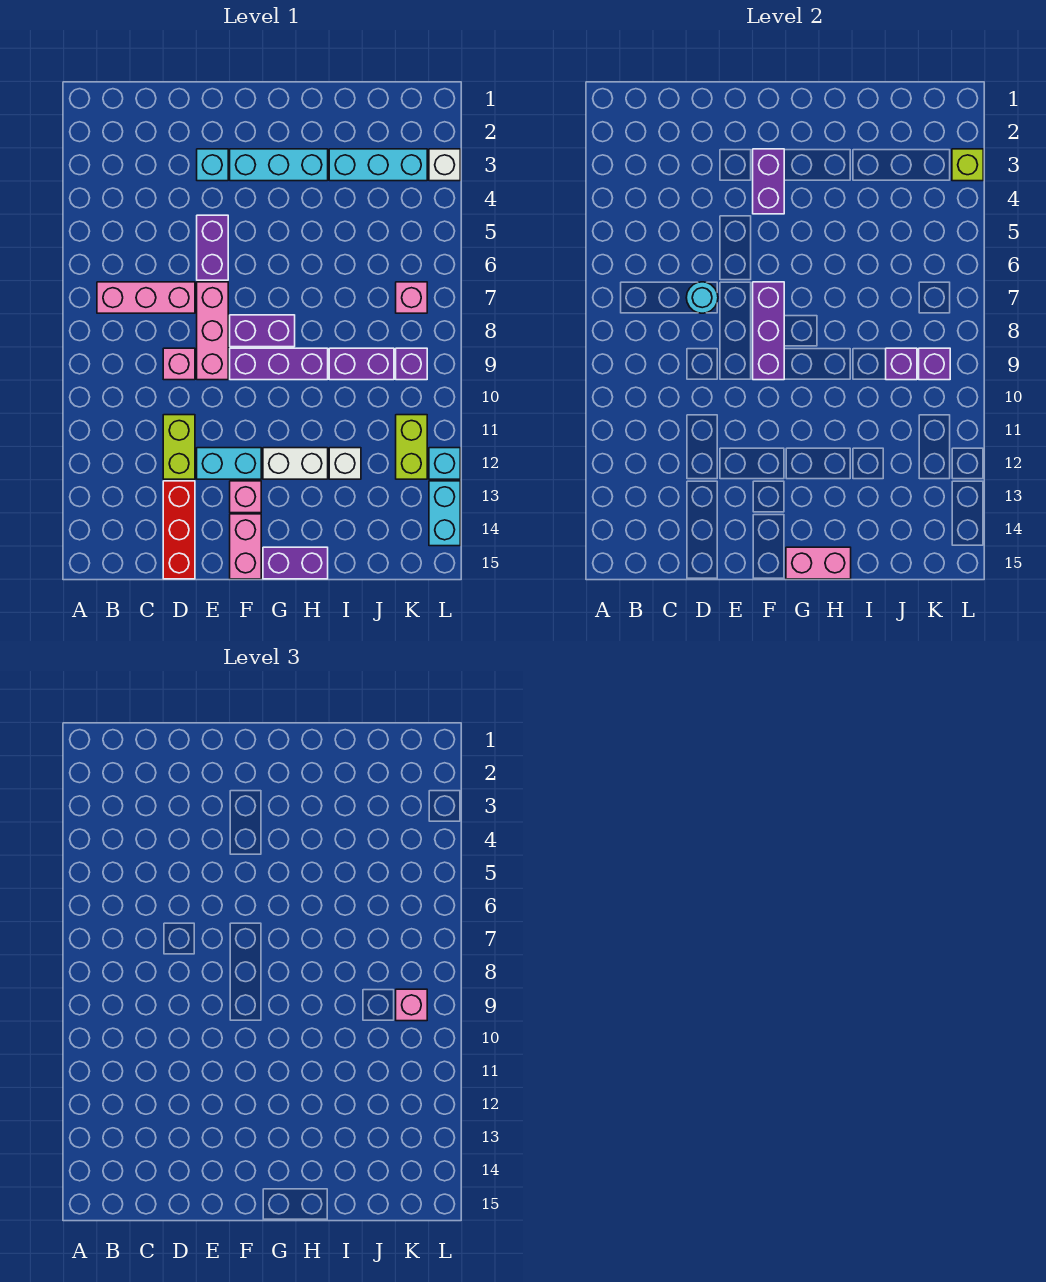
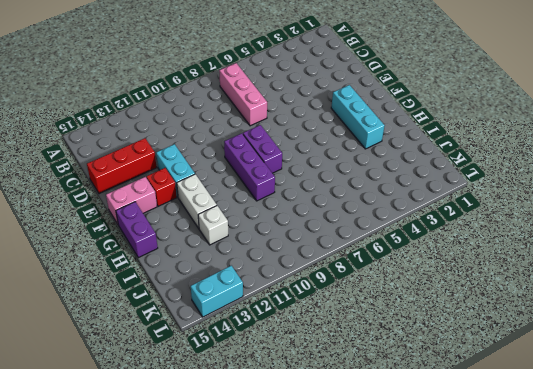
red brick F13 level 1 -> pink brick F13 level 1
none -> pink brick D9 level 1
none -> lime brick D11:D12 level 1
none -> cyan brick E3 level 1
none -> purple brick E5:E6 level 1

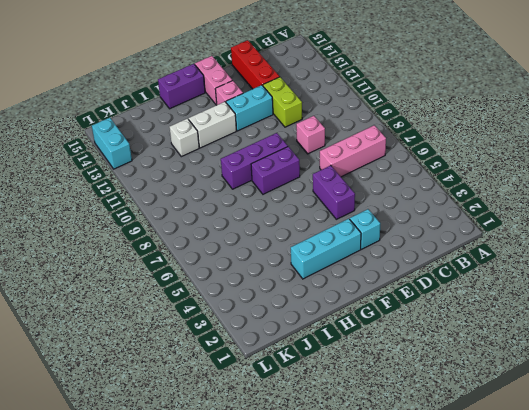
none -> pink brick E7:E9 level 1
none -> cyan brick I3:K3 level 1
none -> purple brick I9:J9 level 1
none -> pink brick K7 level 1

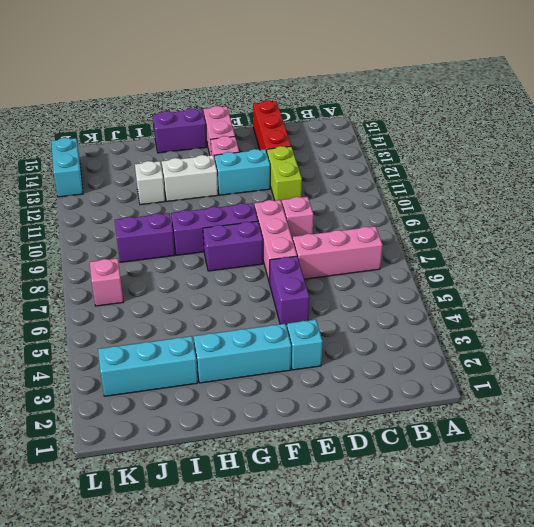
none -> purple brick K9 level 1
none -> lime brick K11:K12 level 1
none -> white brick L3 level 1
none -> cyan brick L12 level 1

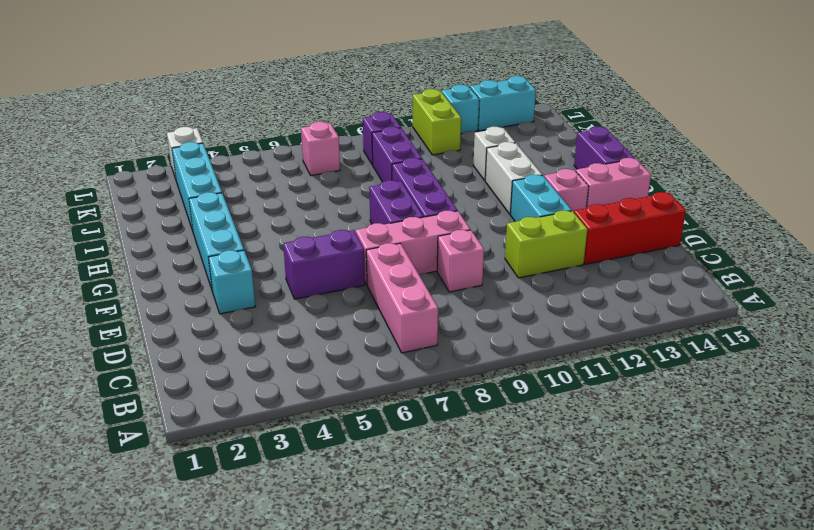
lime brick K11:L11 level 1 -> lime brick K11:K12 level 1
none -> cyan round brick D7 level 2
none -> purple brick F3:F4 level 2
none -> purple brick F7:F9 level 2
none -> pink brick G15:H15 level 2

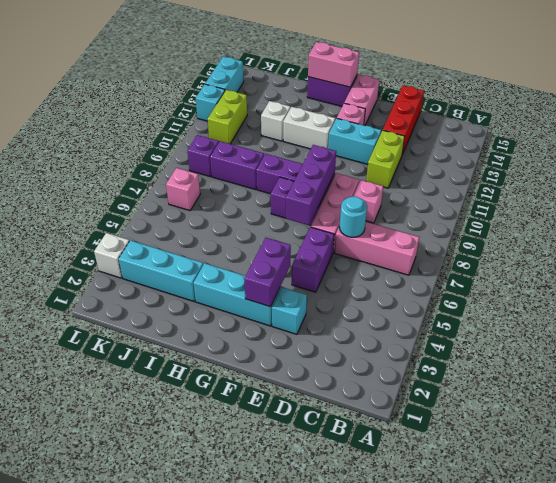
none -> purple brick J9 level 2
none -> purple brick K9 level 2
none -> lime brick L3 level 2
none -> pink brick K9 level 3

